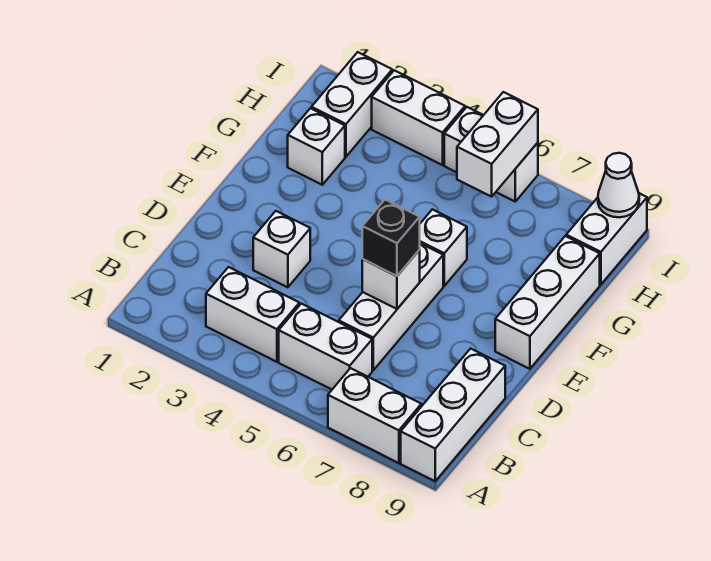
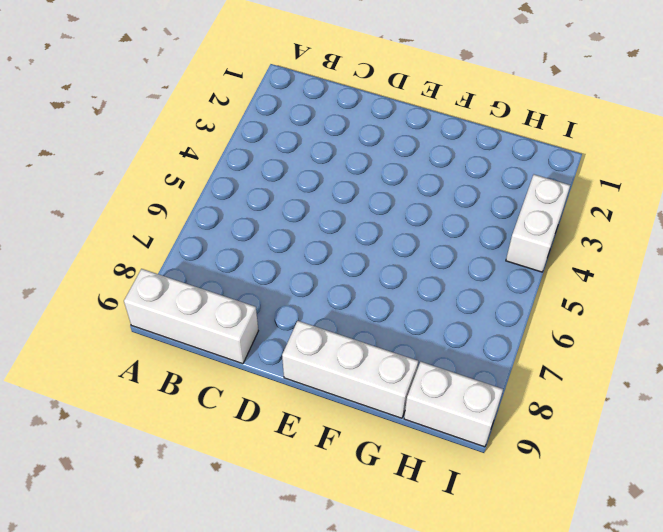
none -> white brick A7:A8 level 1
none -> white brick B3:B4 level 1
none -> white brick B5:B6 level 1

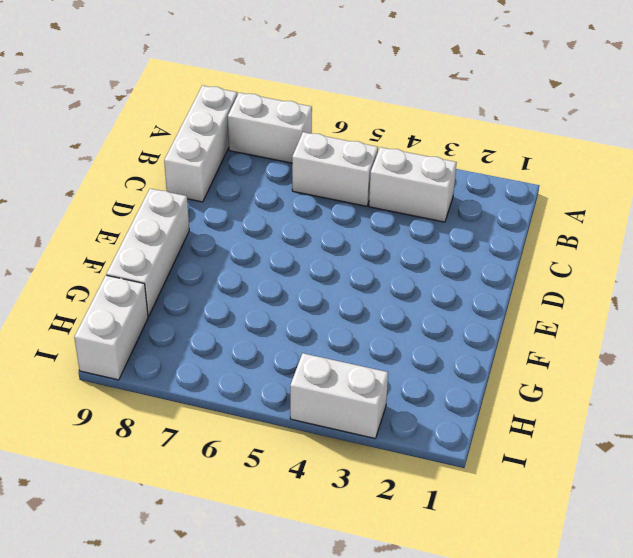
none -> white brick C6:E6 level 1
none -> white brick D3 level 1
none -> white brick F6 level 1

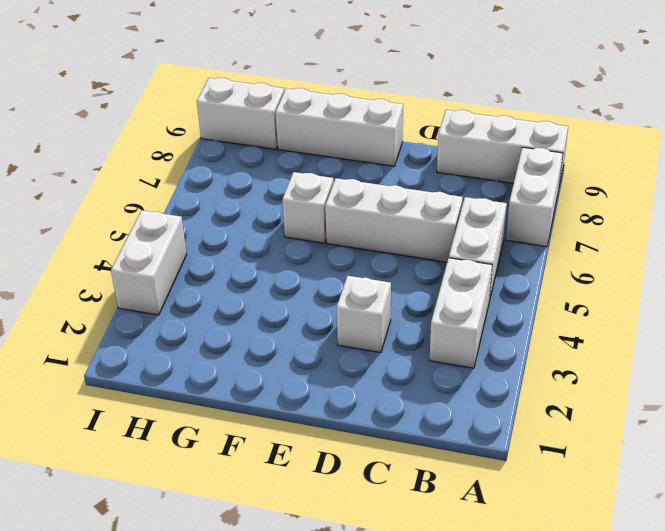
none -> white brick G2 level 1
none -> white brick H2:I2 level 1
none -> white brick I5:I6 level 1

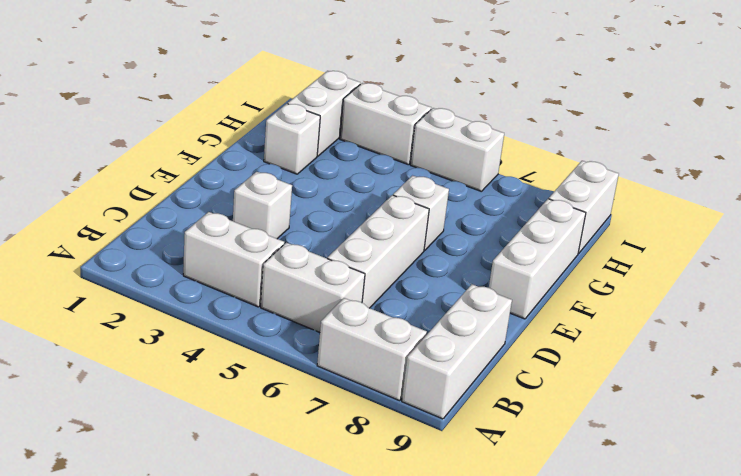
none -> white brick D6 level 2
none -> white brick H6:I6 level 2
none -> white cone I9 level 2

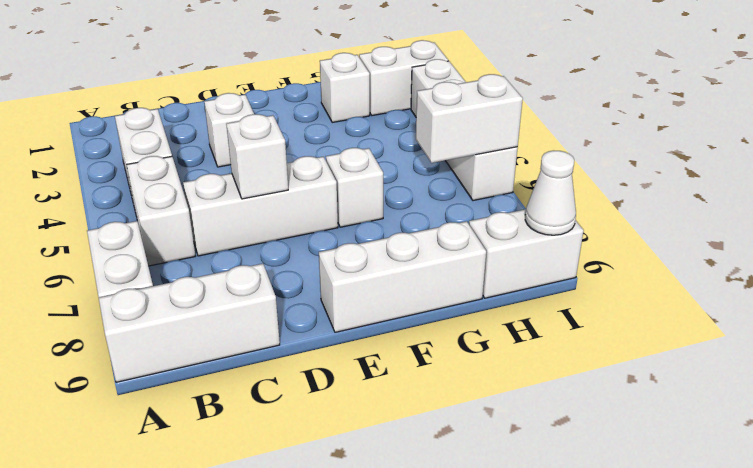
none -> black brick D6 level 3

